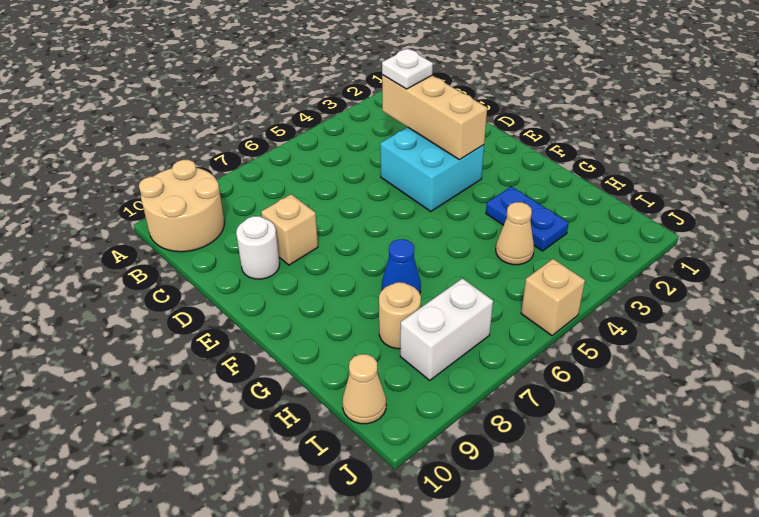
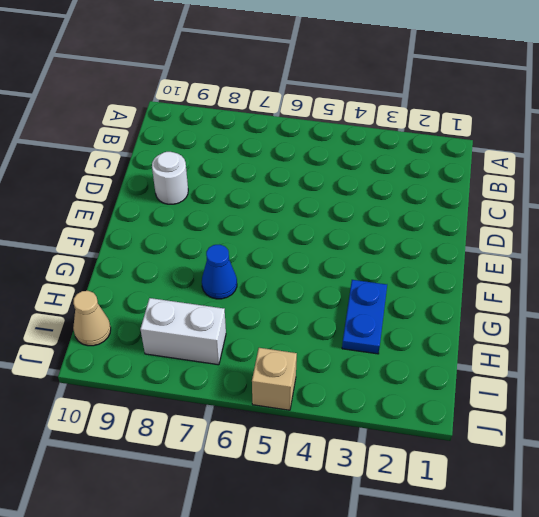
none -> tan round brick A9:B10 level 1
none -> cyan brick D3:E4 level 1
none -> tan brick D8 level 1

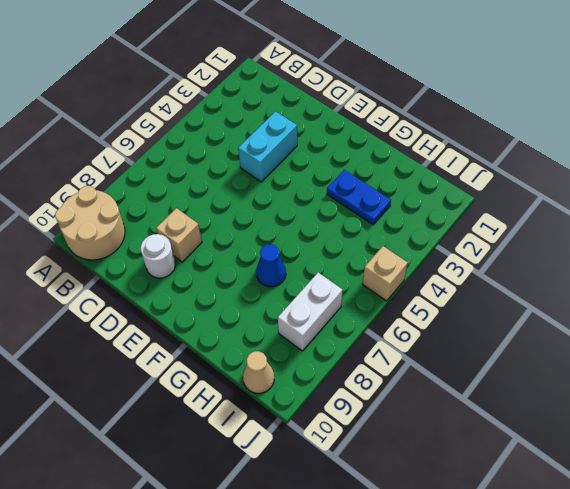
cyan brick D3:D4 level 1 -> cyan brick D3:E4 level 1
none -> tan cone H4 level 1
none -> tan round brick H8 level 1
none -> tan brick C3:E3 level 2

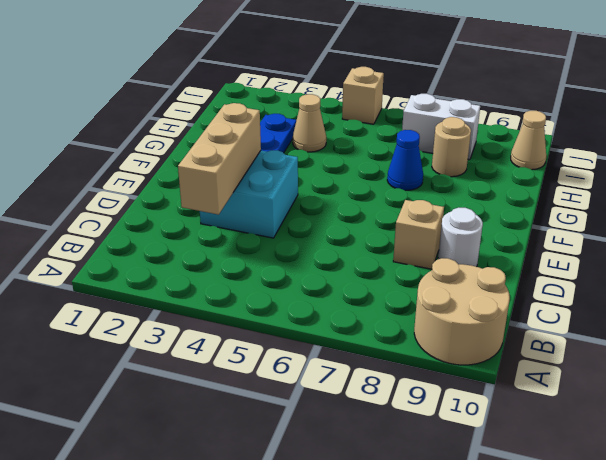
none -> white plate C3 level 3

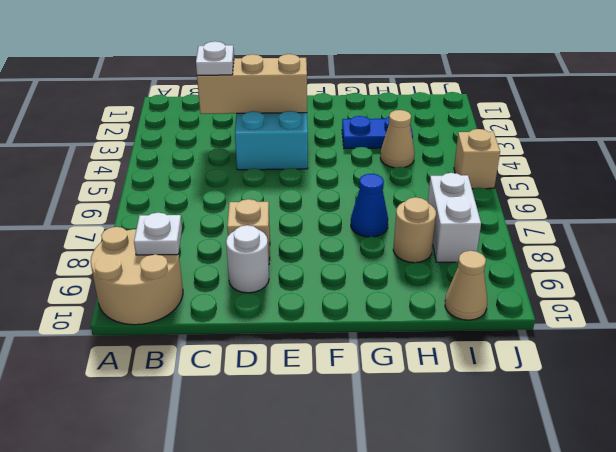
white plate B9 level 2 -> none

